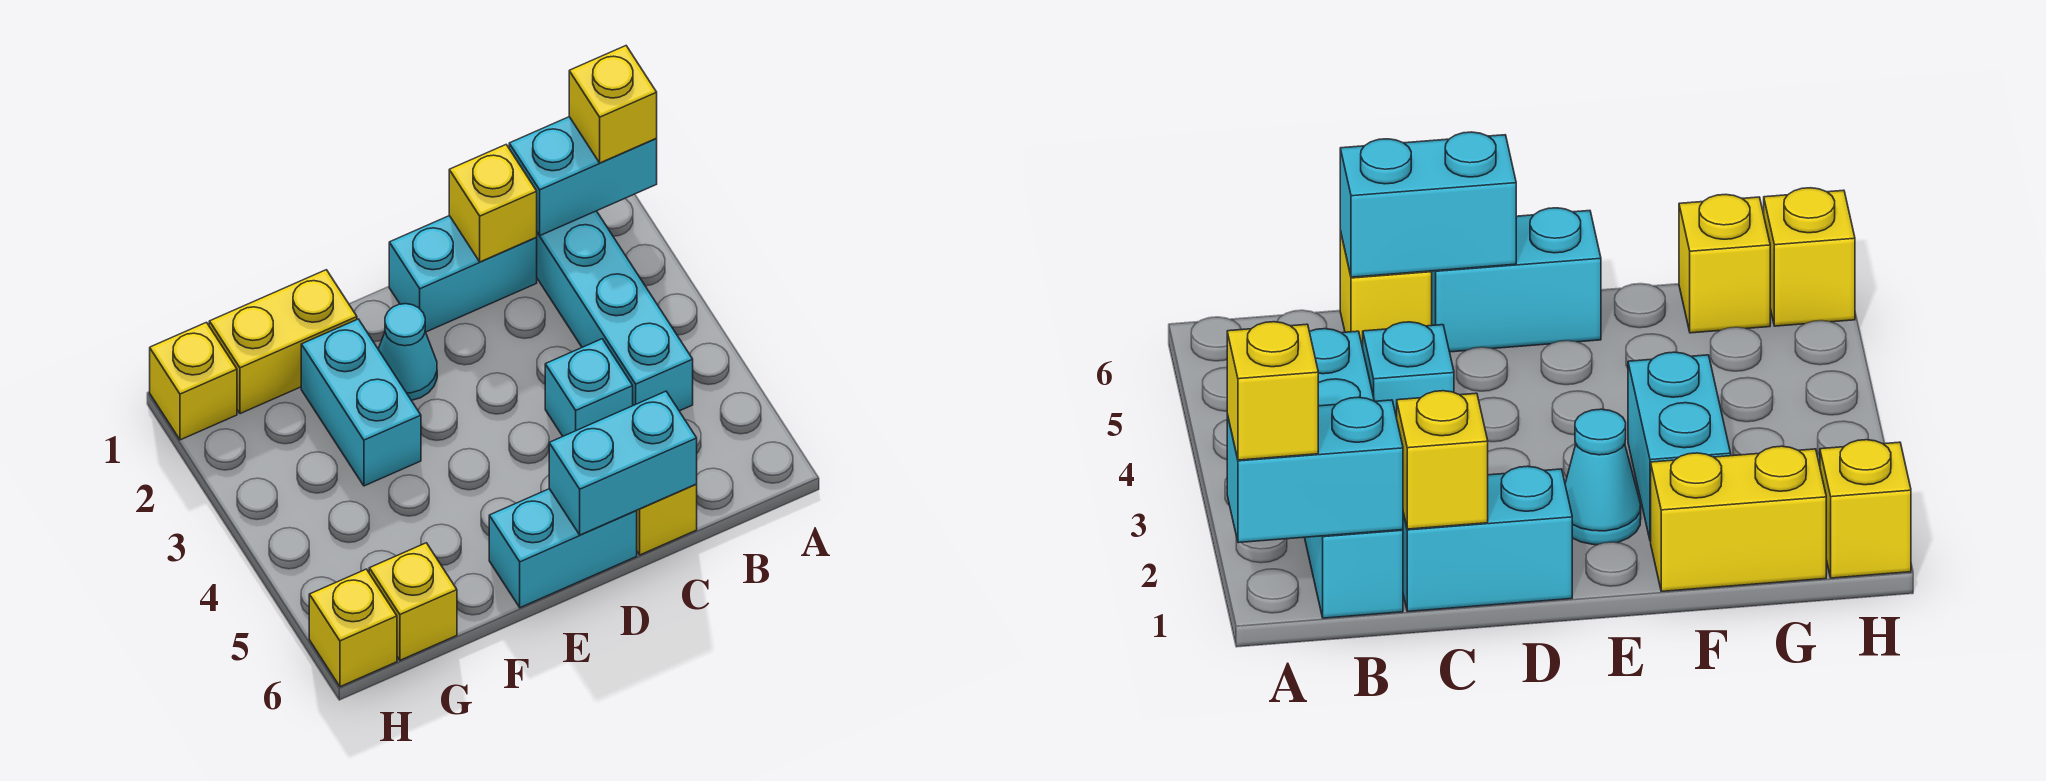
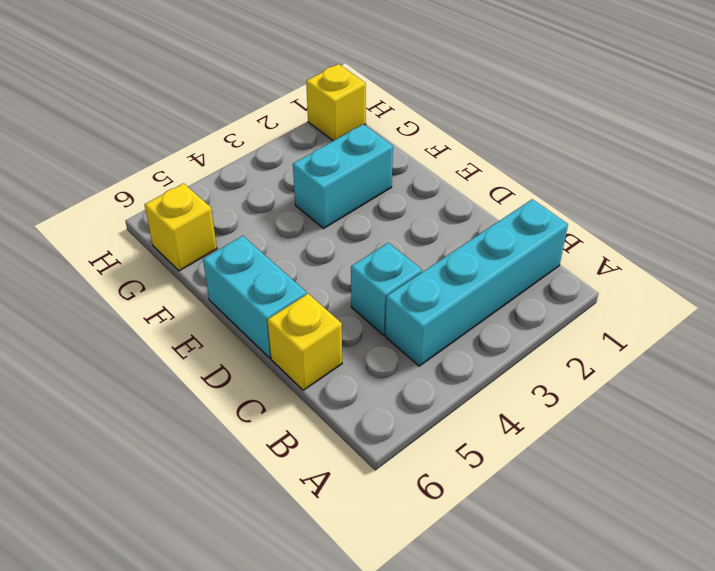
none -> cyan brick C1:D1 level 1
none -> cyan cone E2 level 1
none -> yellow brick F1:G1 level 1

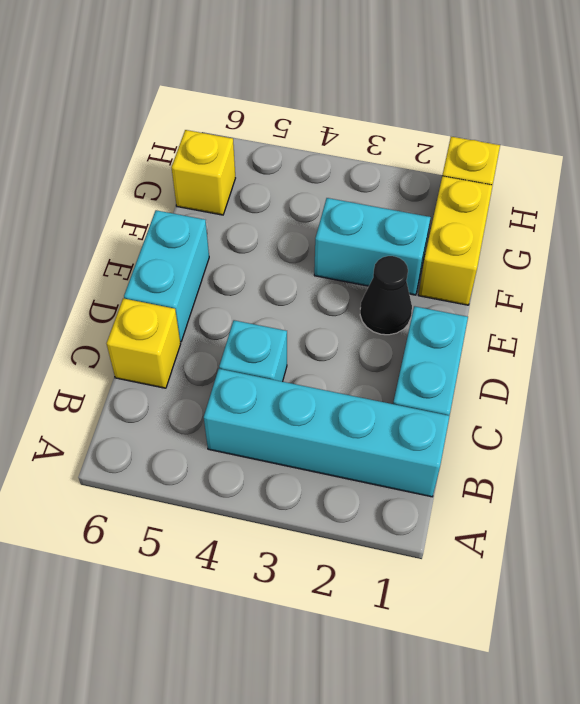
black cone E2 level 1 -> cyan cone E2 level 1
none -> yellow brick H6 level 1
none -> cyan brick A1:B1 level 2
none -> yellow brick C1 level 2

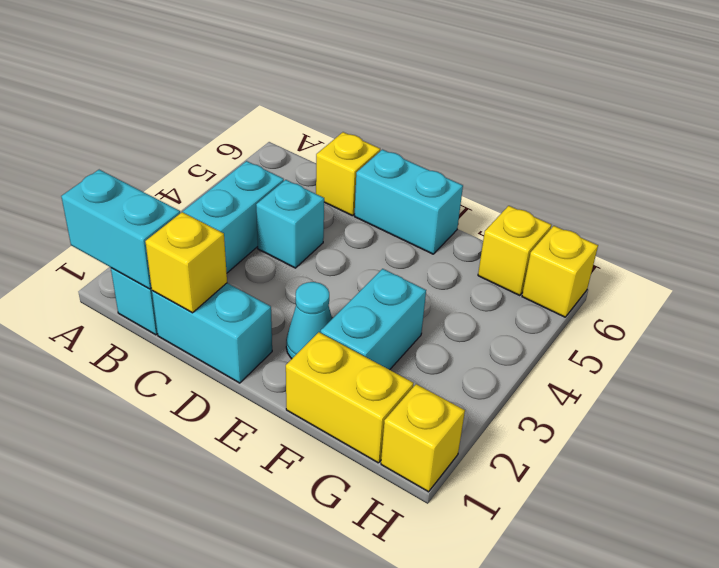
none -> cyan brick C6:D6 level 2
none -> yellow brick A1 level 3

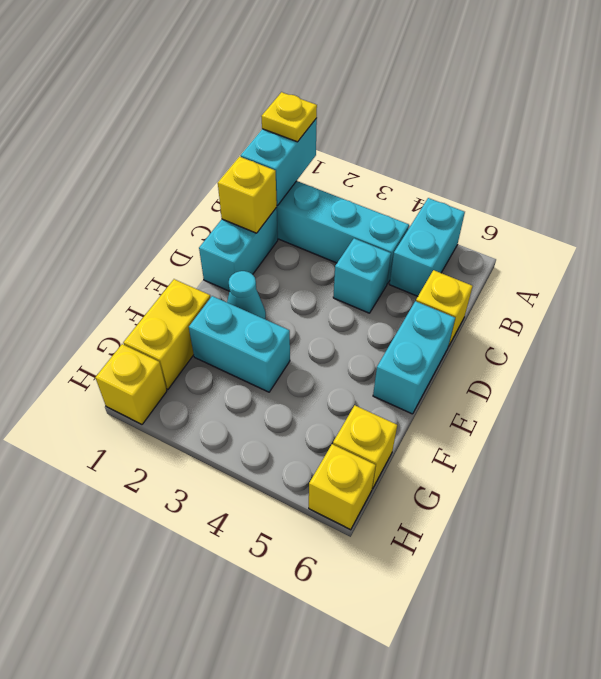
yellow plate A1 level 3 -> yellow brick A1 level 3
cyan brick A5:B5 level 1 -> cyan brick C6:D6 level 2

